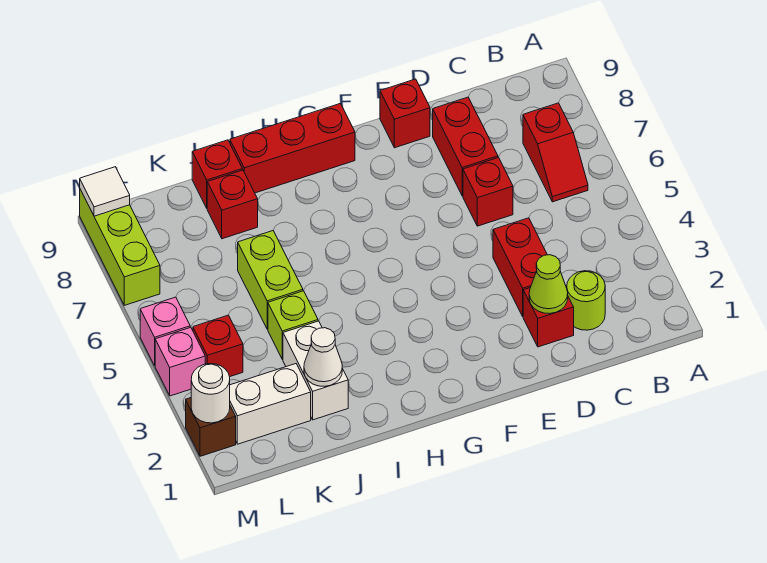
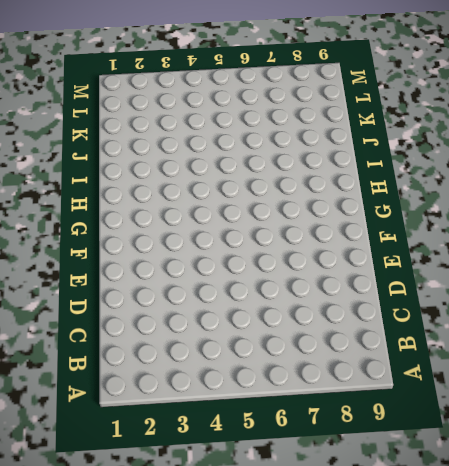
none -> red slope B6:B7 level 1 top 7
none -> lime round brick C2 level 1
none -> red brick D2 level 1

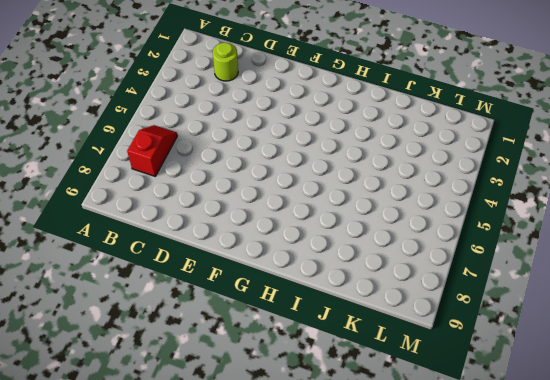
none -> red brick D2 level 1
none -> red brick D3:D4 level 1
none -> red brick D6 level 1

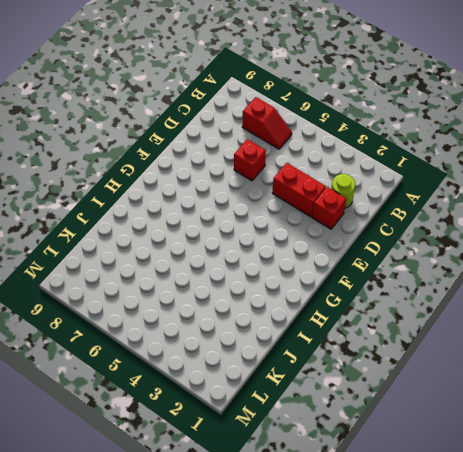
none -> red brick D7:D8 level 1
none -> red brick E9 level 1
none -> red brick G9:I9 level 1

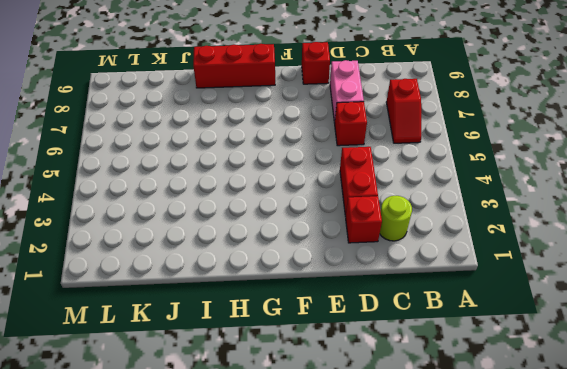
pink brick D7:D8 level 1 -> red brick D7:D8 level 1
none -> white brick J2:J3 level 1
none -> lime brick J4 level 1
none -> lime brick J5:J6 level 1

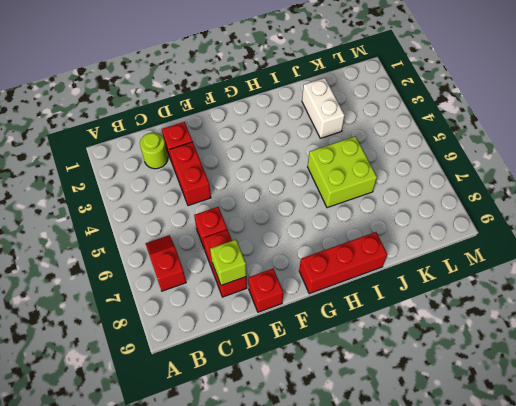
lime brick D8 level 2 -> lime brick J4 level 1
lime brick I5:J6 level 1 -> lime brick J5:J6 level 1
none -> red brick J8 level 1
none -> red brick J9 level 1
none -> white brick K2:L2 level 1

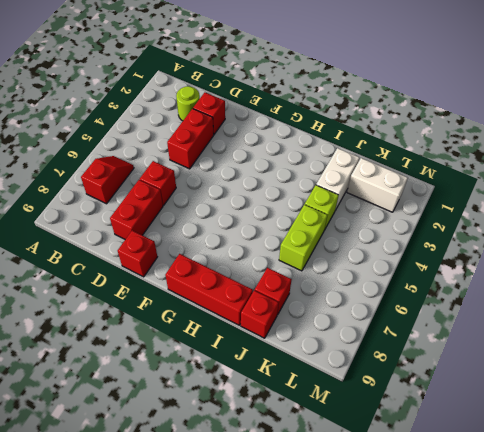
none -> red brick L4 level 1
none -> brown brick M2 level 1
none -> pink brick M4 level 1

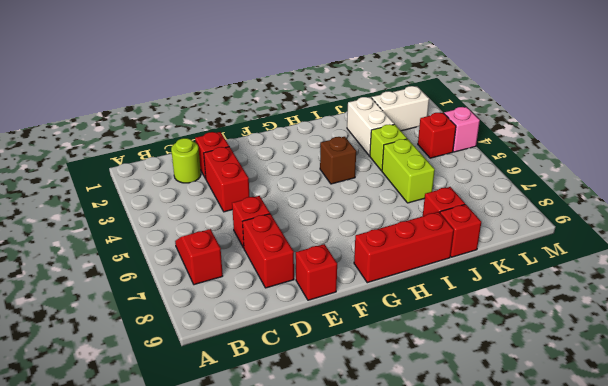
brown brick H4 level 1 -> brown brick M2 level 1
none -> pink brick M5 level 1
none -> lime brick M7:M9 level 1
none -> lime cone D2 level 2

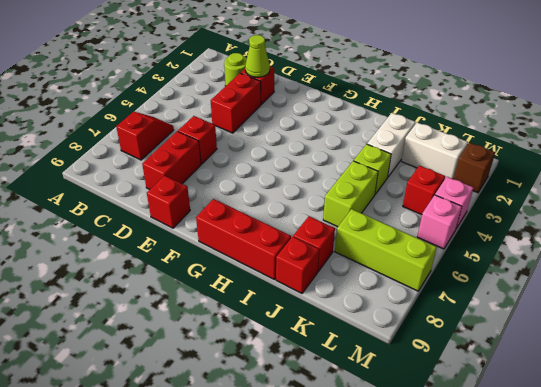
lime brick K7:M7 level 1 -> lime brick M7:M9 level 1
none -> white cone J2 level 2
none -> white round brick M2 level 2
none -> white tile M9 level 2

